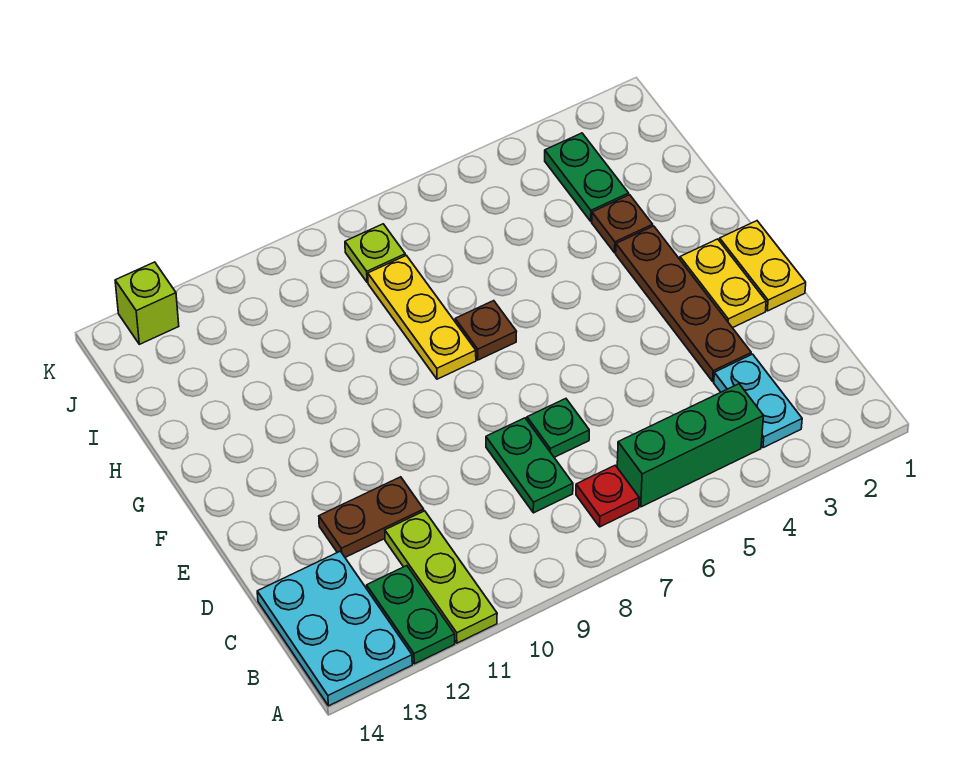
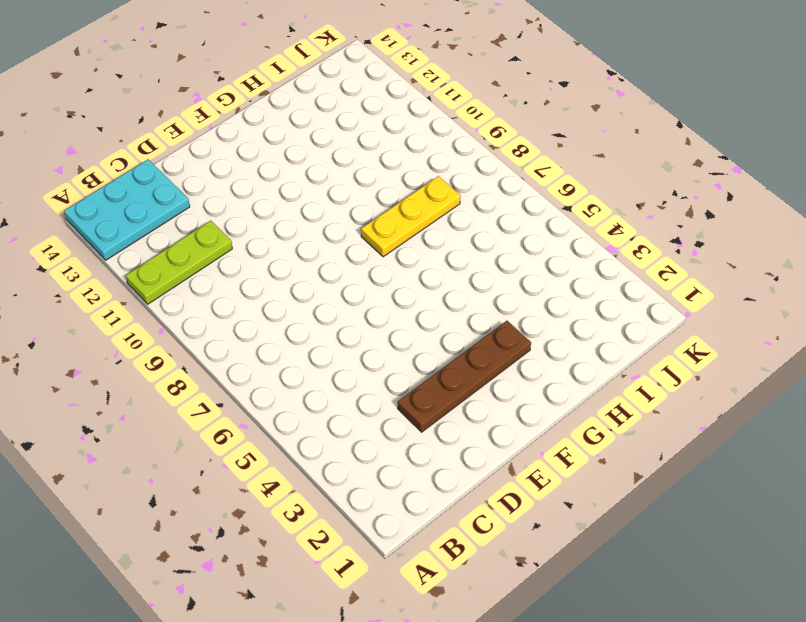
none -> green plate A12:B12 level 1
none -> cyan plate B3:C3 level 1
none -> green brick B4:B6 level 1

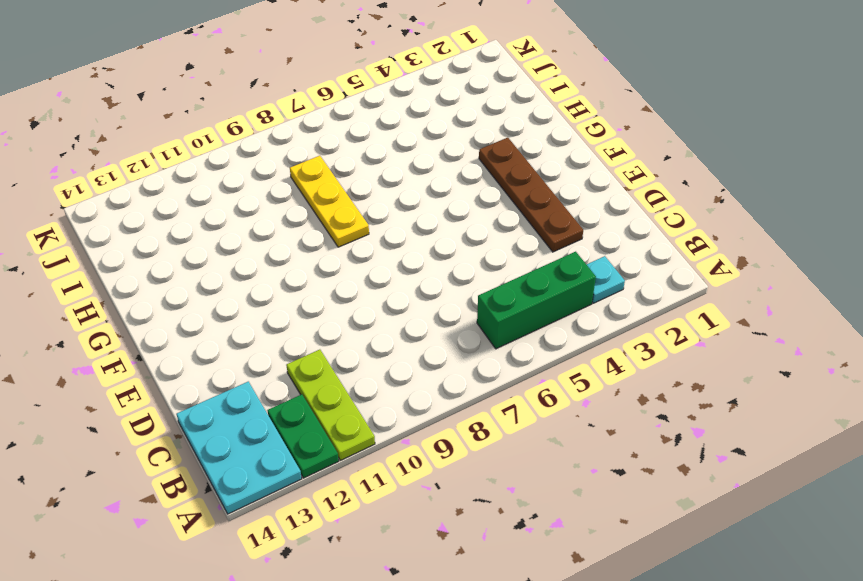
cyan plate B3 level 1 -> cyan plate B3:C3 level 1
none -> red plate B7 level 1
none -> green plate C8:D8 level 1
none -> green plate D7 level 1

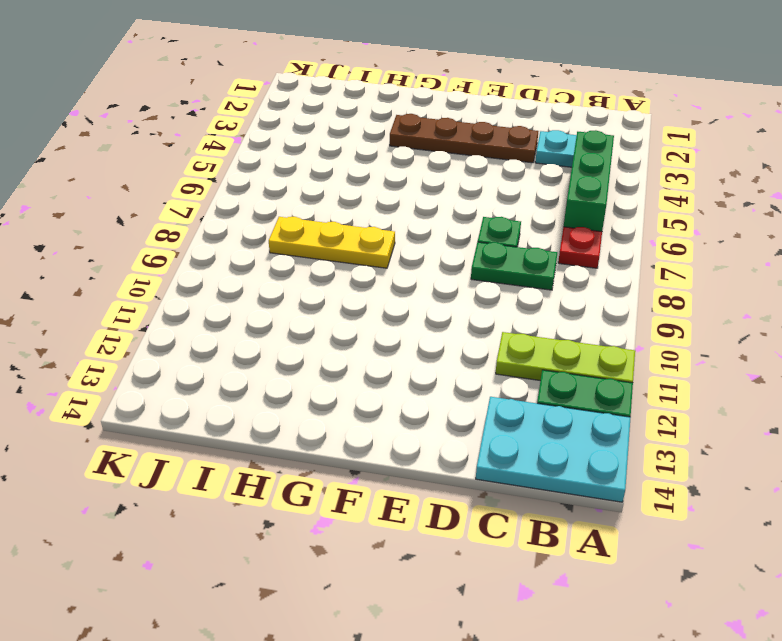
none -> brown plate D11:D12 level 1
none -> yellow plate E1:F1 level 1
none -> yellow plate E2:F2 level 1

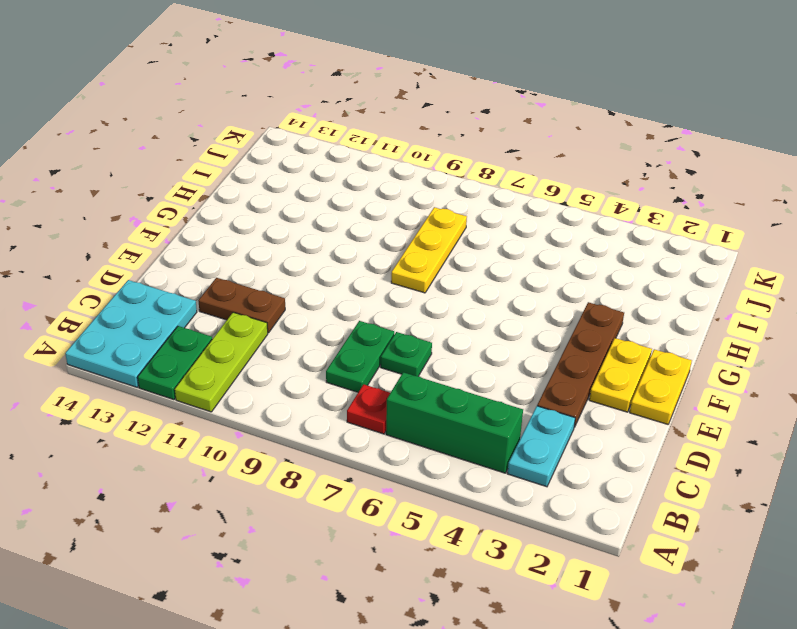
none -> brown plate G7 level 1
none -> brown plate H3 level 1
none -> green plate I3:J3 level 1

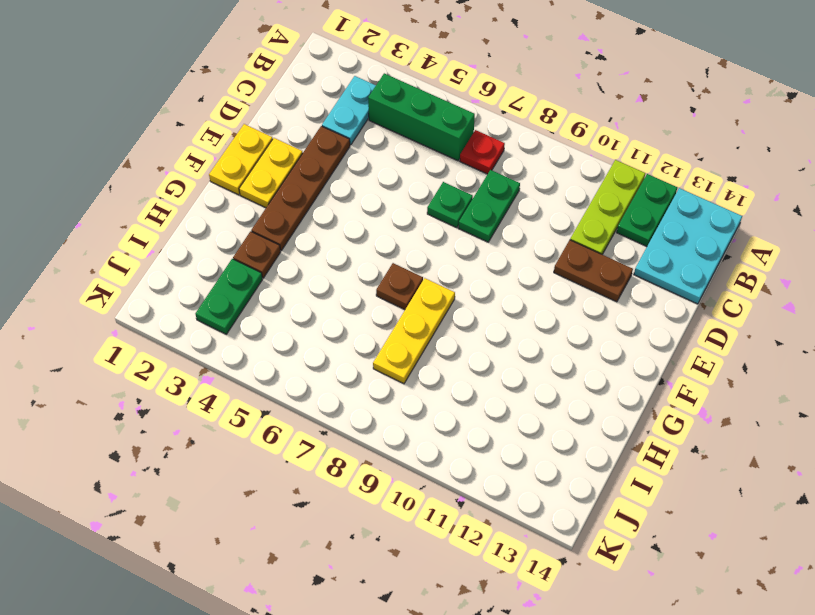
none -> lime plate J8 level 1
none -> lime brick K13 level 1

